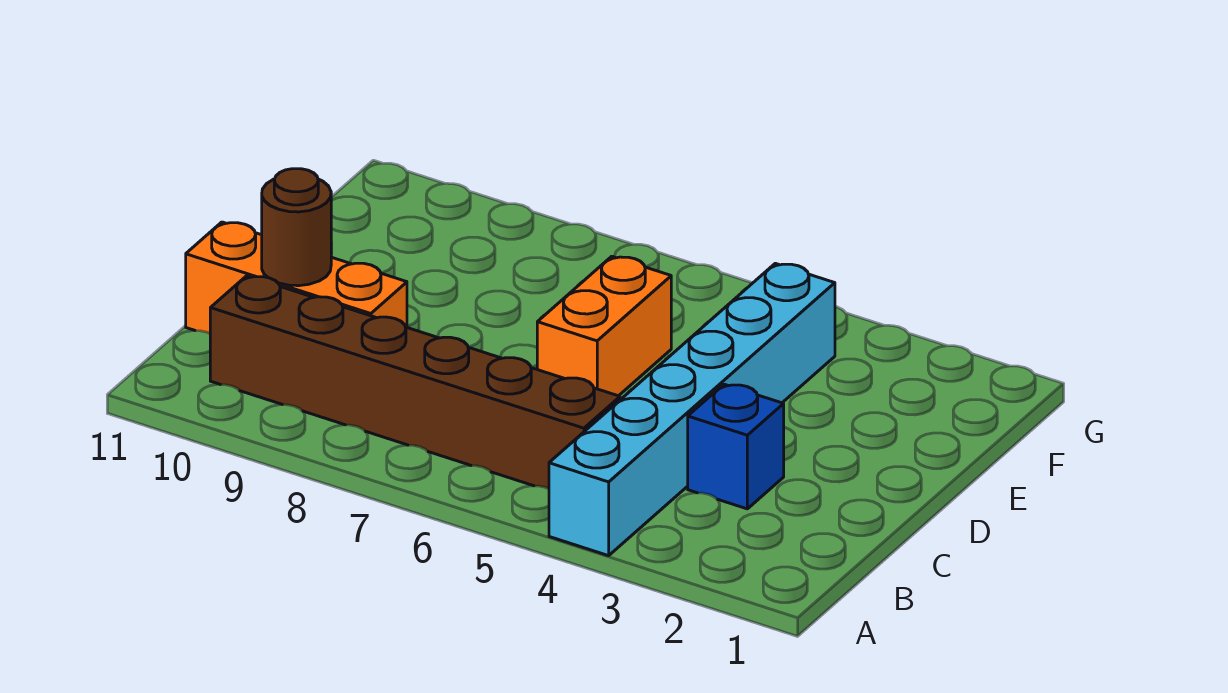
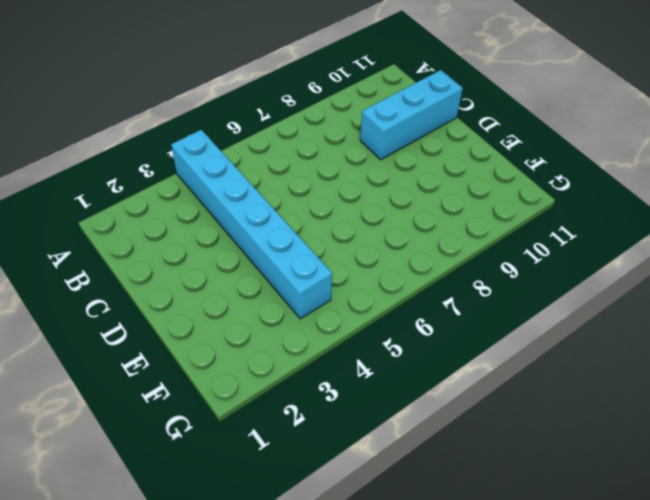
cyan brick C9:C11 level 1 -> orange brick C9:C11 level 1
none -> brown brick B5:B10 level 1
none -> blue brick C3 level 1

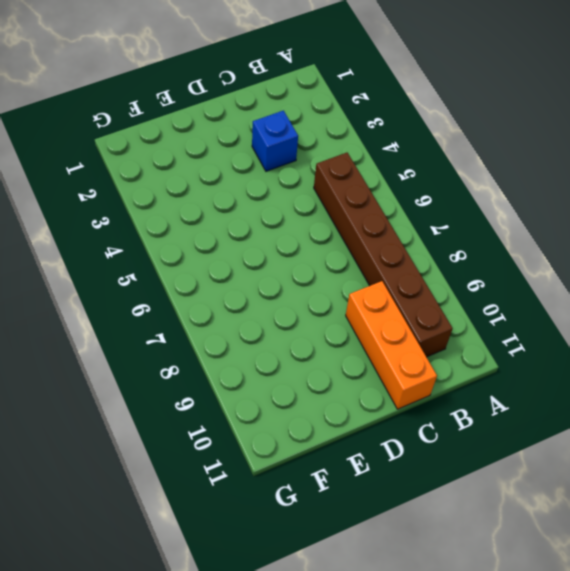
none -> cyan brick A4:F4 level 1
none -> orange brick D6:E6 level 1

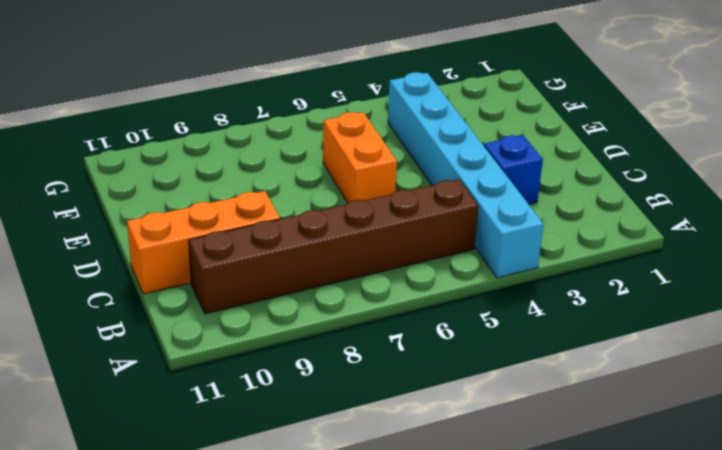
none -> brown round brick C10 level 2

